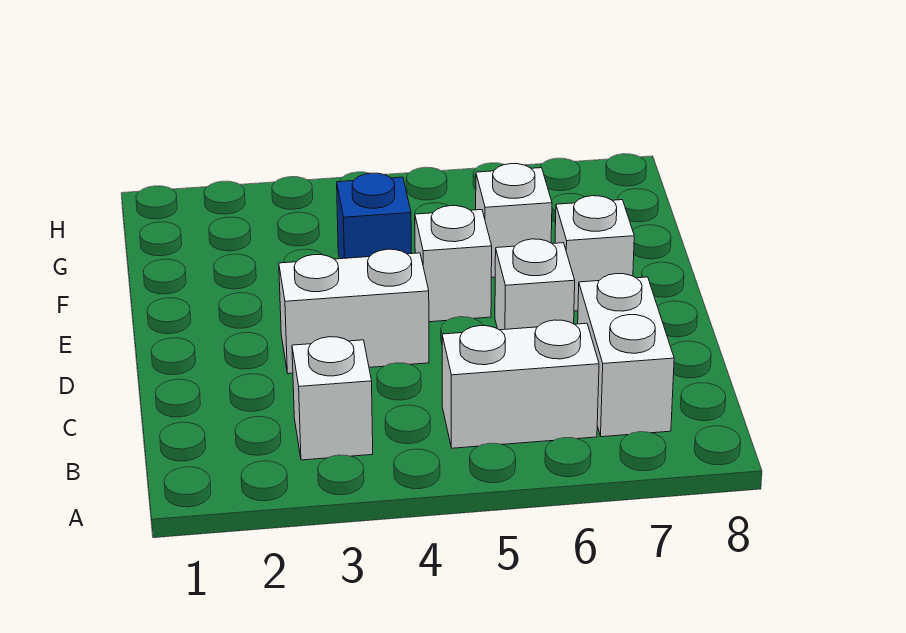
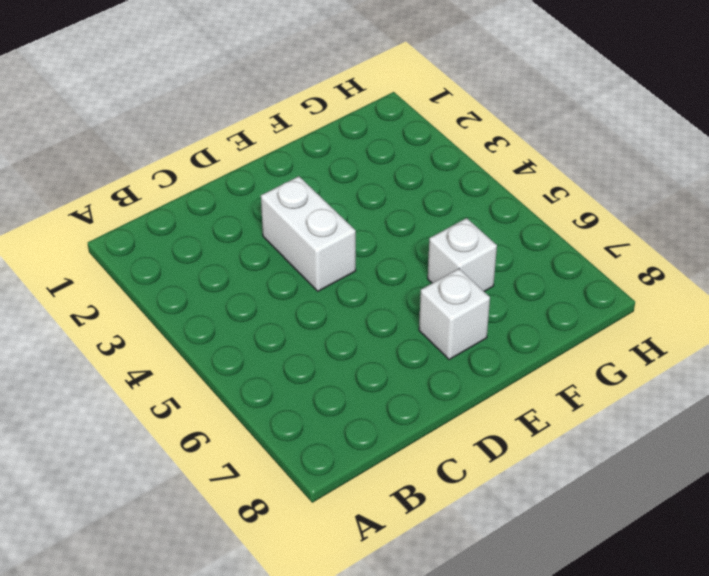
none -> white brick B3 level 1
none -> white brick B5:B6 level 1

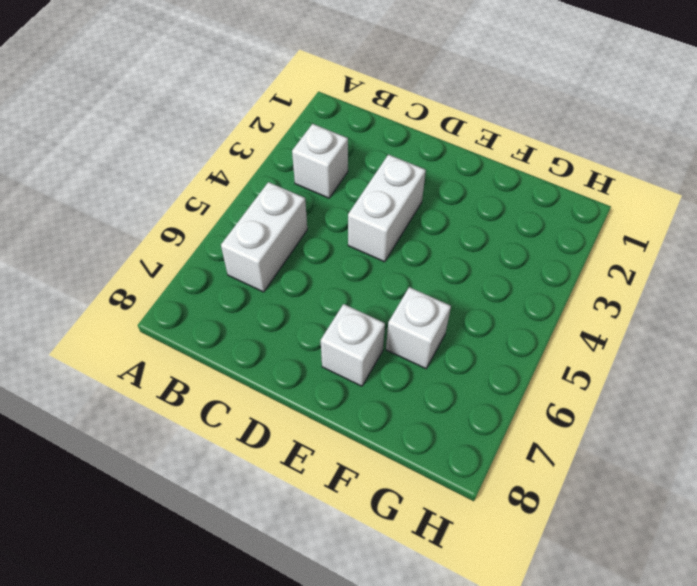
none -> white brick B7:C7 level 1
none -> white brick D6 level 1

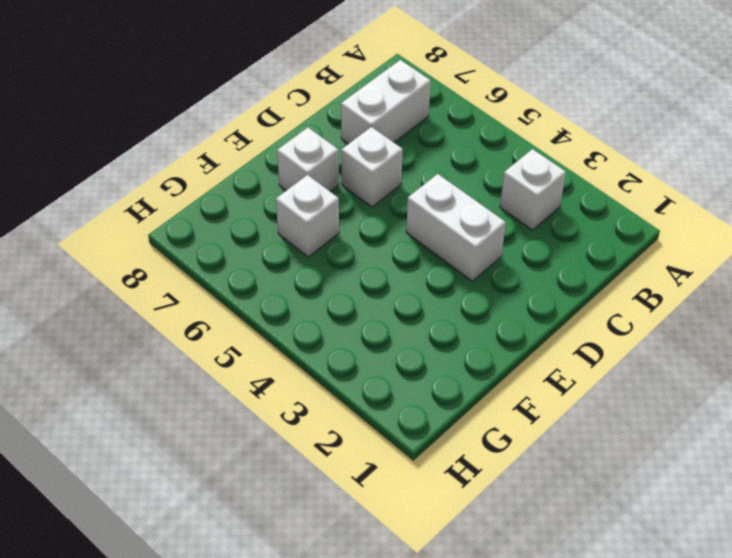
none -> white brick B5:B6 level 1
none -> white brick E5 level 1

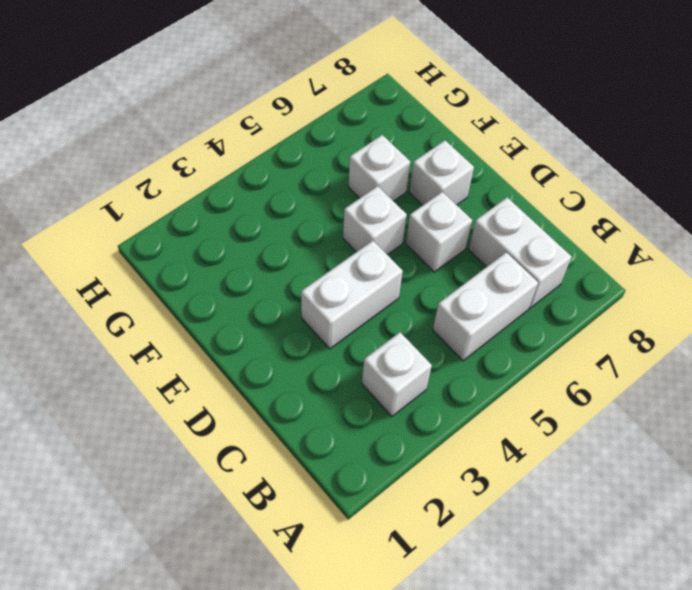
none -> blue brick F4 level 1

